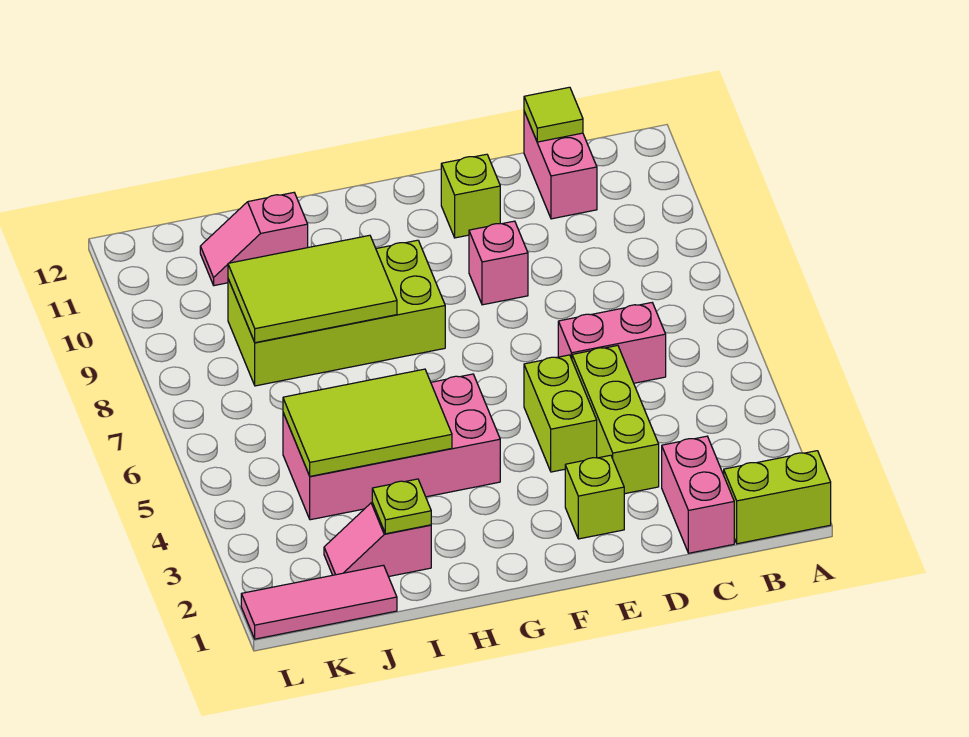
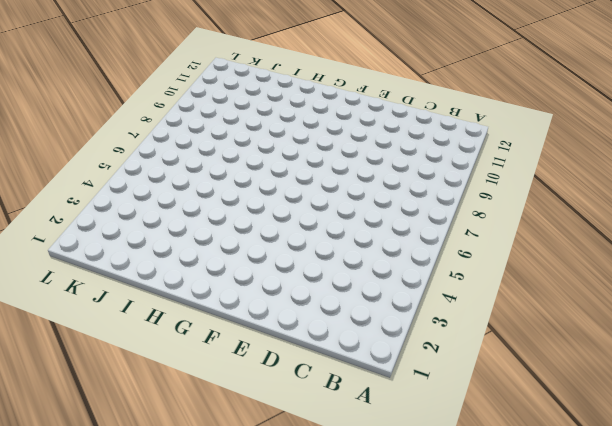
none -> lime brick A1:B1 level 1
none -> pink brick C1:C2 level 1
none -> pink brick C6:D6 level 1

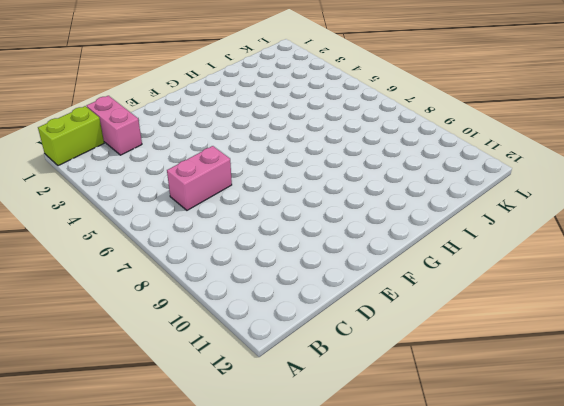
none -> pink brick C11:C12 level 1
none -> lime brick D3:D5 level 1
none -> lime brick E2 level 1

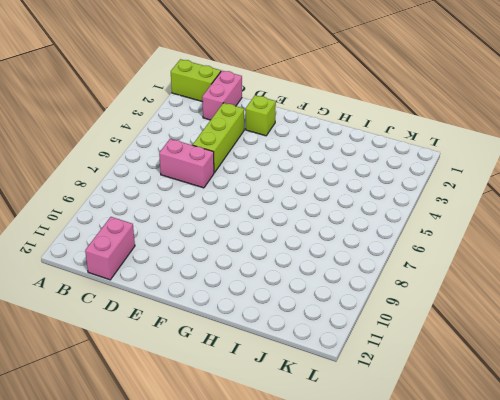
none -> lime brick E4:E5 level 1
none -> pink brick E9 level 1
none -> lime brick E11 level 1

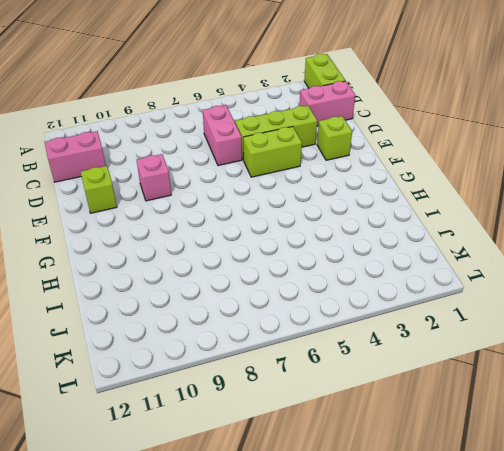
none -> pink brick G4:J5 level 1
none -> lime brick G8:J9 level 1
none -> pink slope I2:J2 level 1 top I

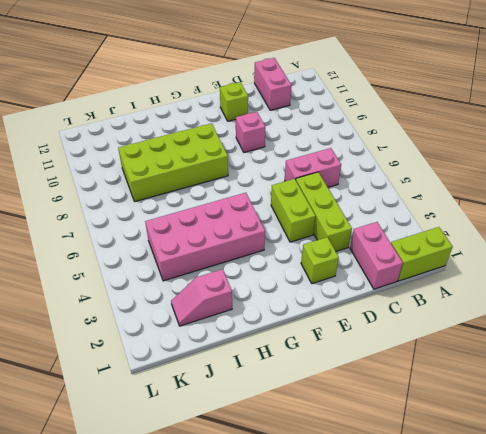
none -> pink slope I11:J11 level 1 top I
none -> pink tile J1:L1 level 1
none -> lime tile C12 level 2

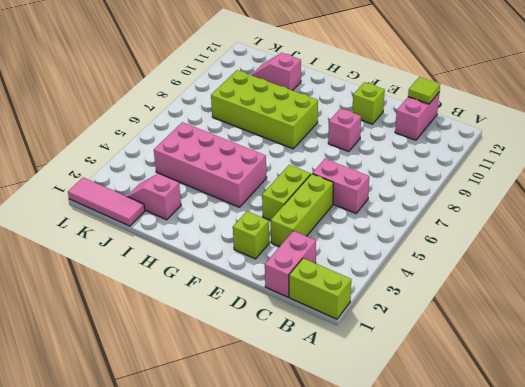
none -> lime tile H4:J5 level 2
none -> lime tile H8:J9 level 2
none -> lime plate I2 level 2

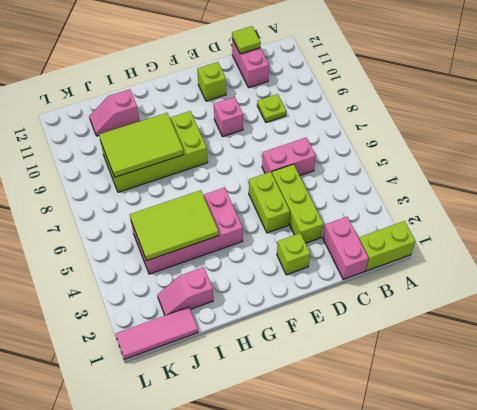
lime plate C9 level 1 -> lime plate I2 level 2

